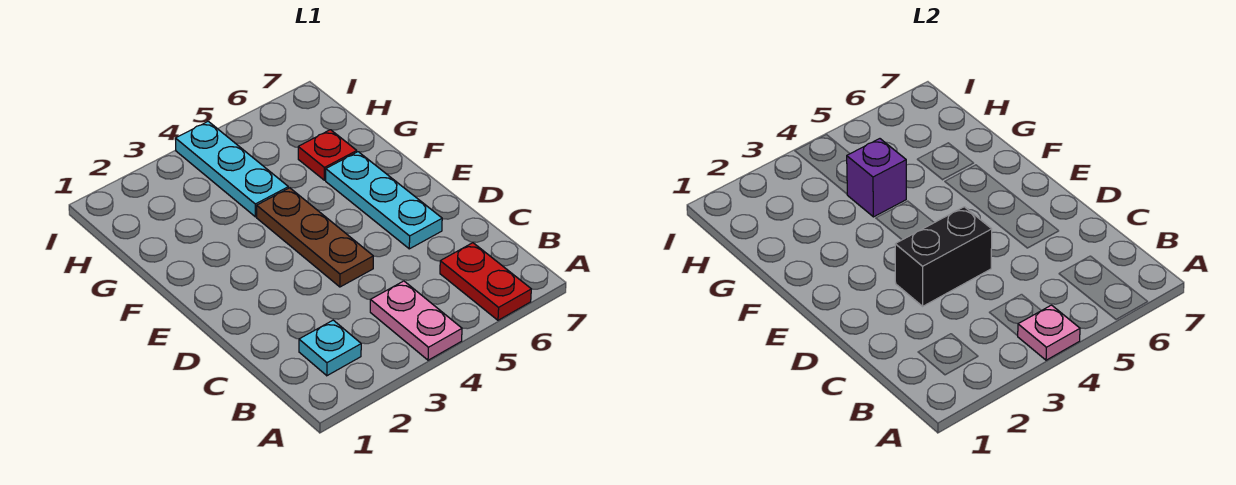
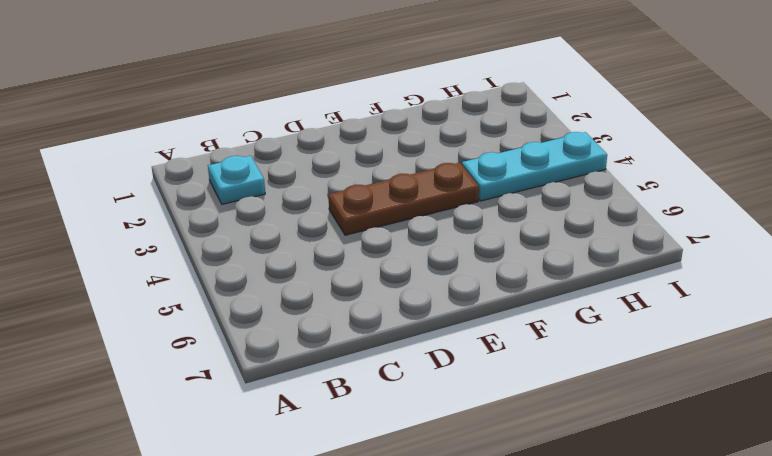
none -> pink plate A4:B4 level 1
none -> red plate A6:B6 level 1

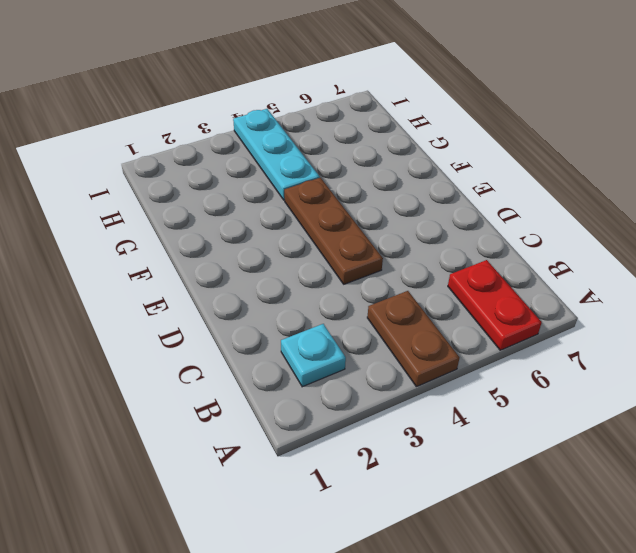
brown plate A4:B4 level 1 -> pink plate A4:B4 level 1
none -> cyan plate D6:F6 level 1
none -> red plate G6 level 1

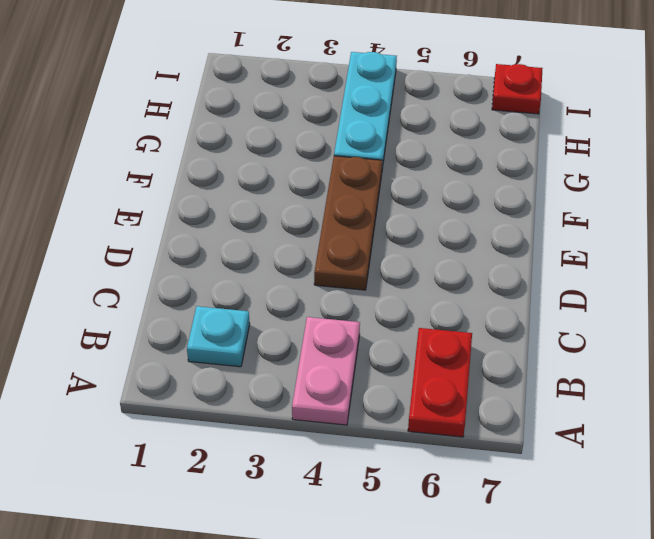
red plate I7 level 1 -> red plate G6 level 1
none -> cyan plate D6:F6 level 1
none -> pink plate A4 level 2

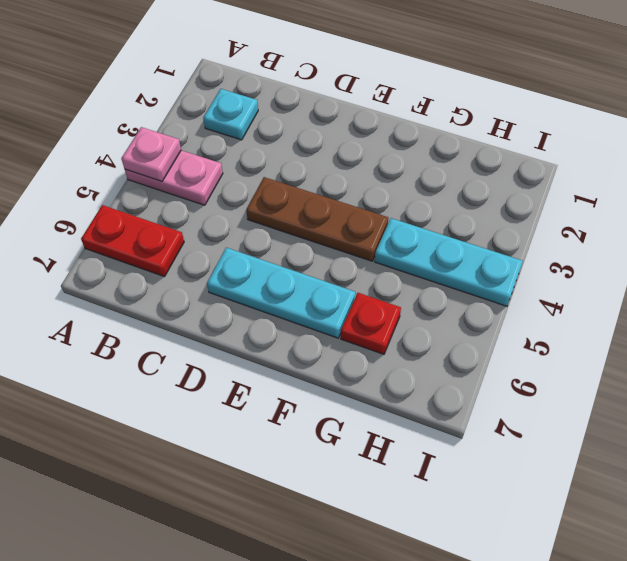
none -> black brick D3:D4 level 2
none -> purple brick G4 level 2

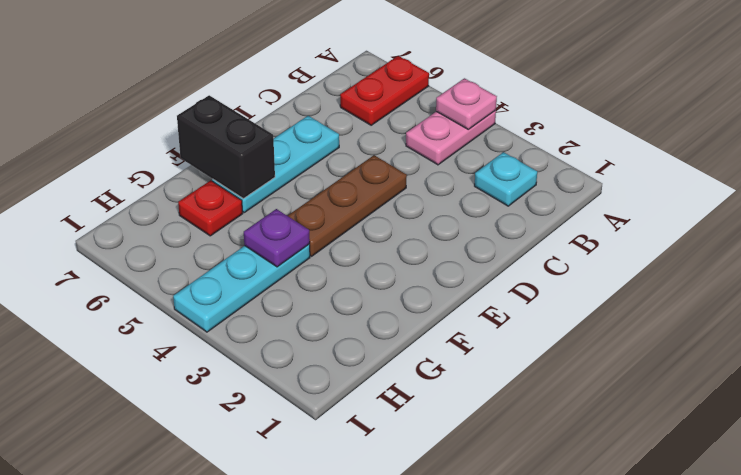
black brick F6:F7 level 2 -> black brick D3:D4 level 2
purple plate G4 level 2 -> purple brick G4 level 2

